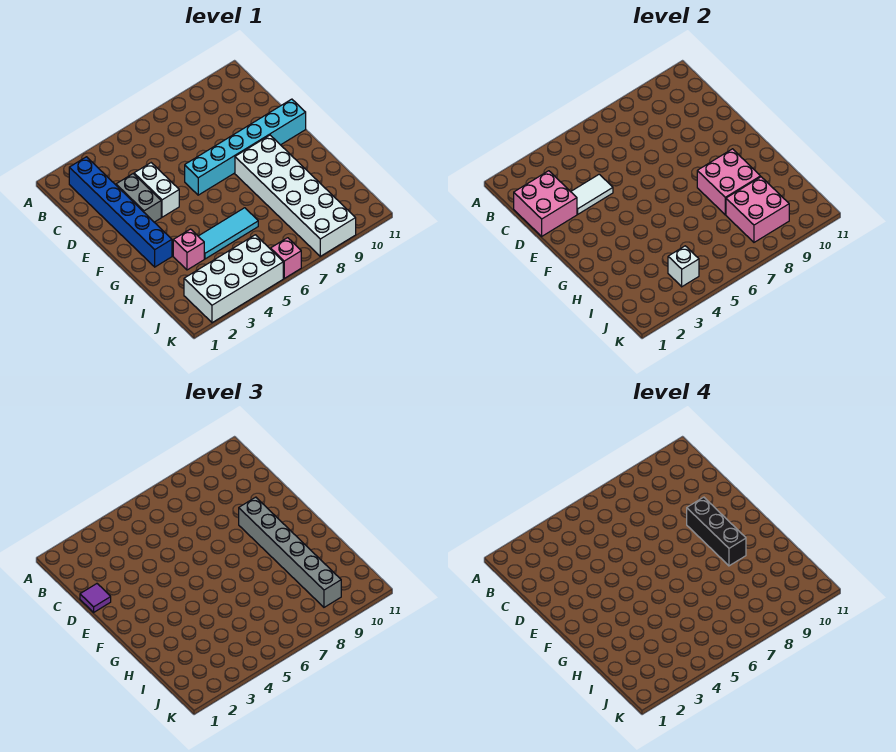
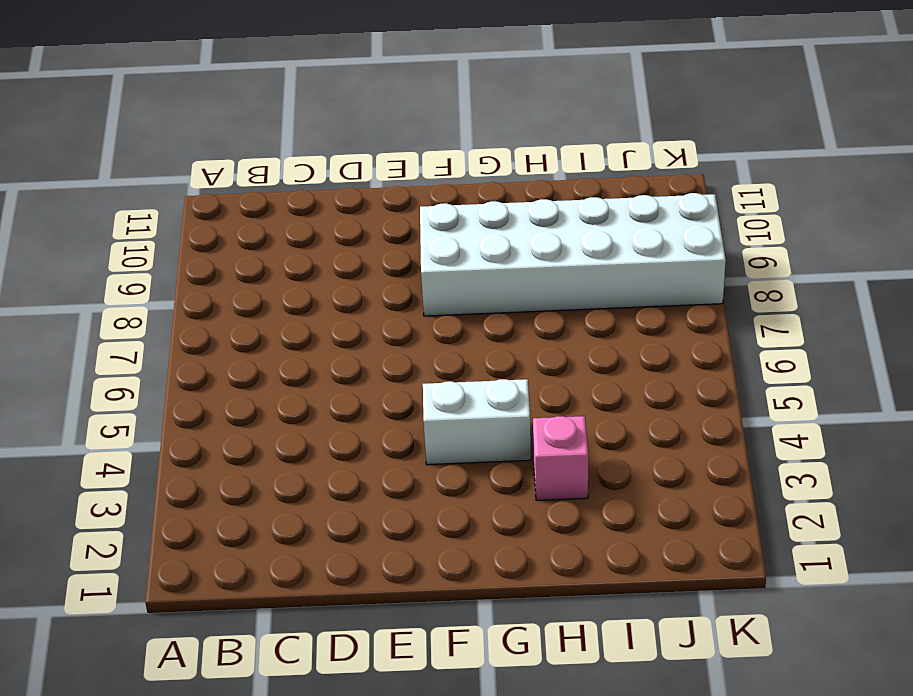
white brick F4:G4 level 1 -> white brick D4:E4 level 1
none -> blue brick B2:G2 level 1
none -> grey brick D3:E3 level 1
none -> cyan brick E6:E11 level 1

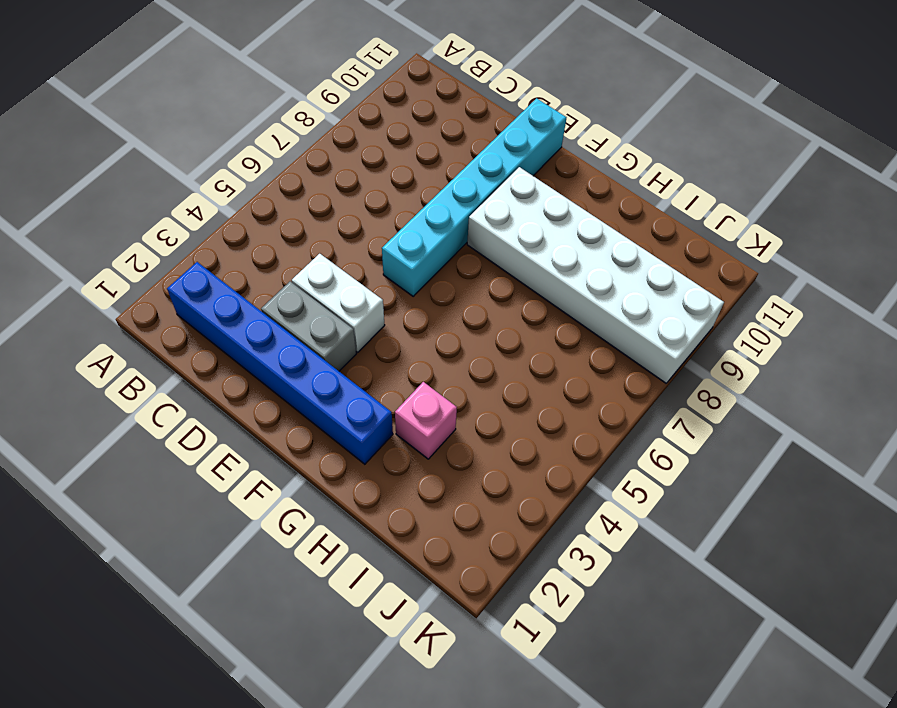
none -> cyan tile H4:H6 level 1
none -> white brick J2:K5 level 1
none -> pink brick K6 level 1

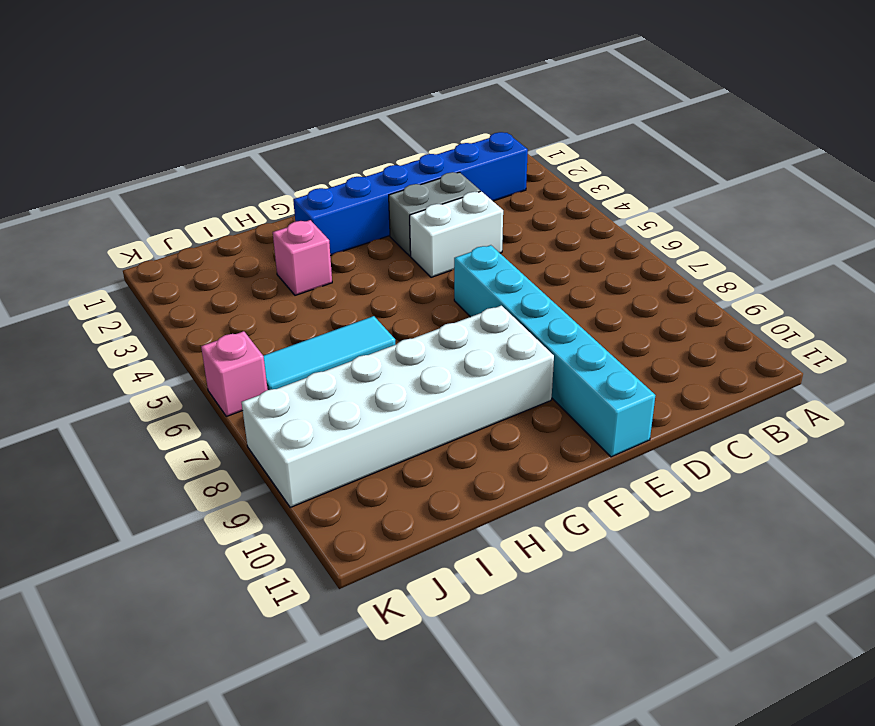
cyan tile H6:J6 level 1 -> cyan tile H4:H6 level 1
none -> white brick J2:K5 level 1
none -> pink brick C1:D2 level 2
none -> white tile D3:D4 level 2

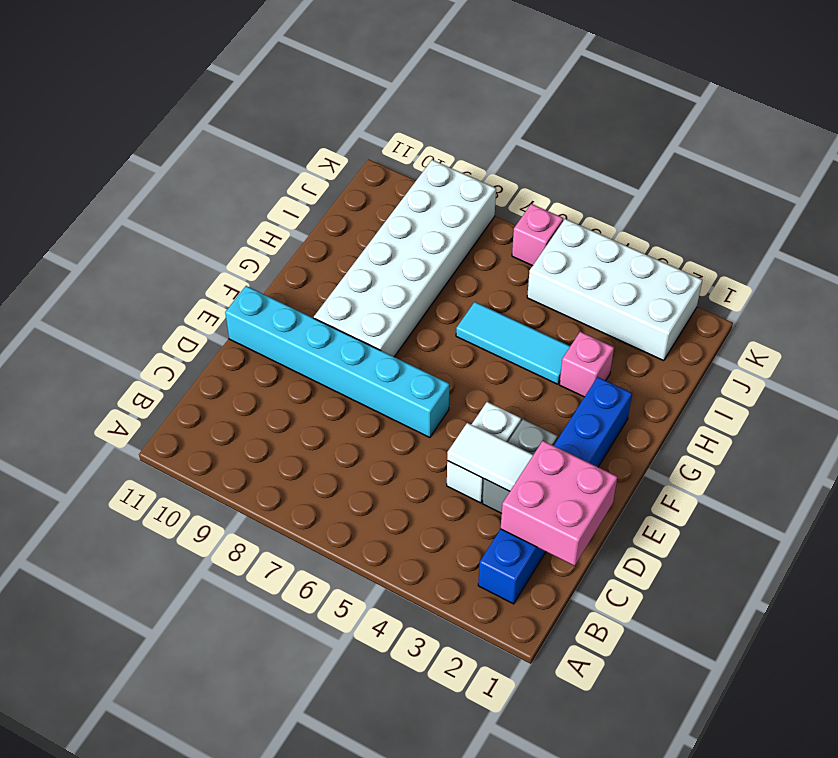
none -> pink brick G8:H9 level 2
none -> pink brick I8:J9 level 2
none -> white brick J4 level 2

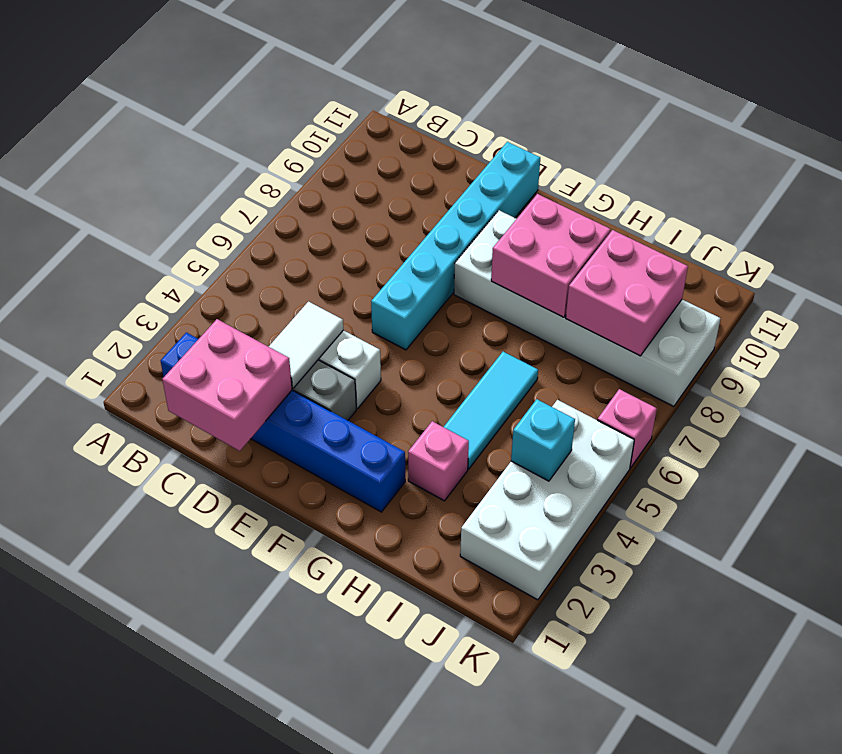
cyan brick J4 level 2 -> white brick J4 level 2
none -> purple tile D1 level 3
none -> grey brick E9:J9 level 3
none -> black brick E9:G9 level 4

